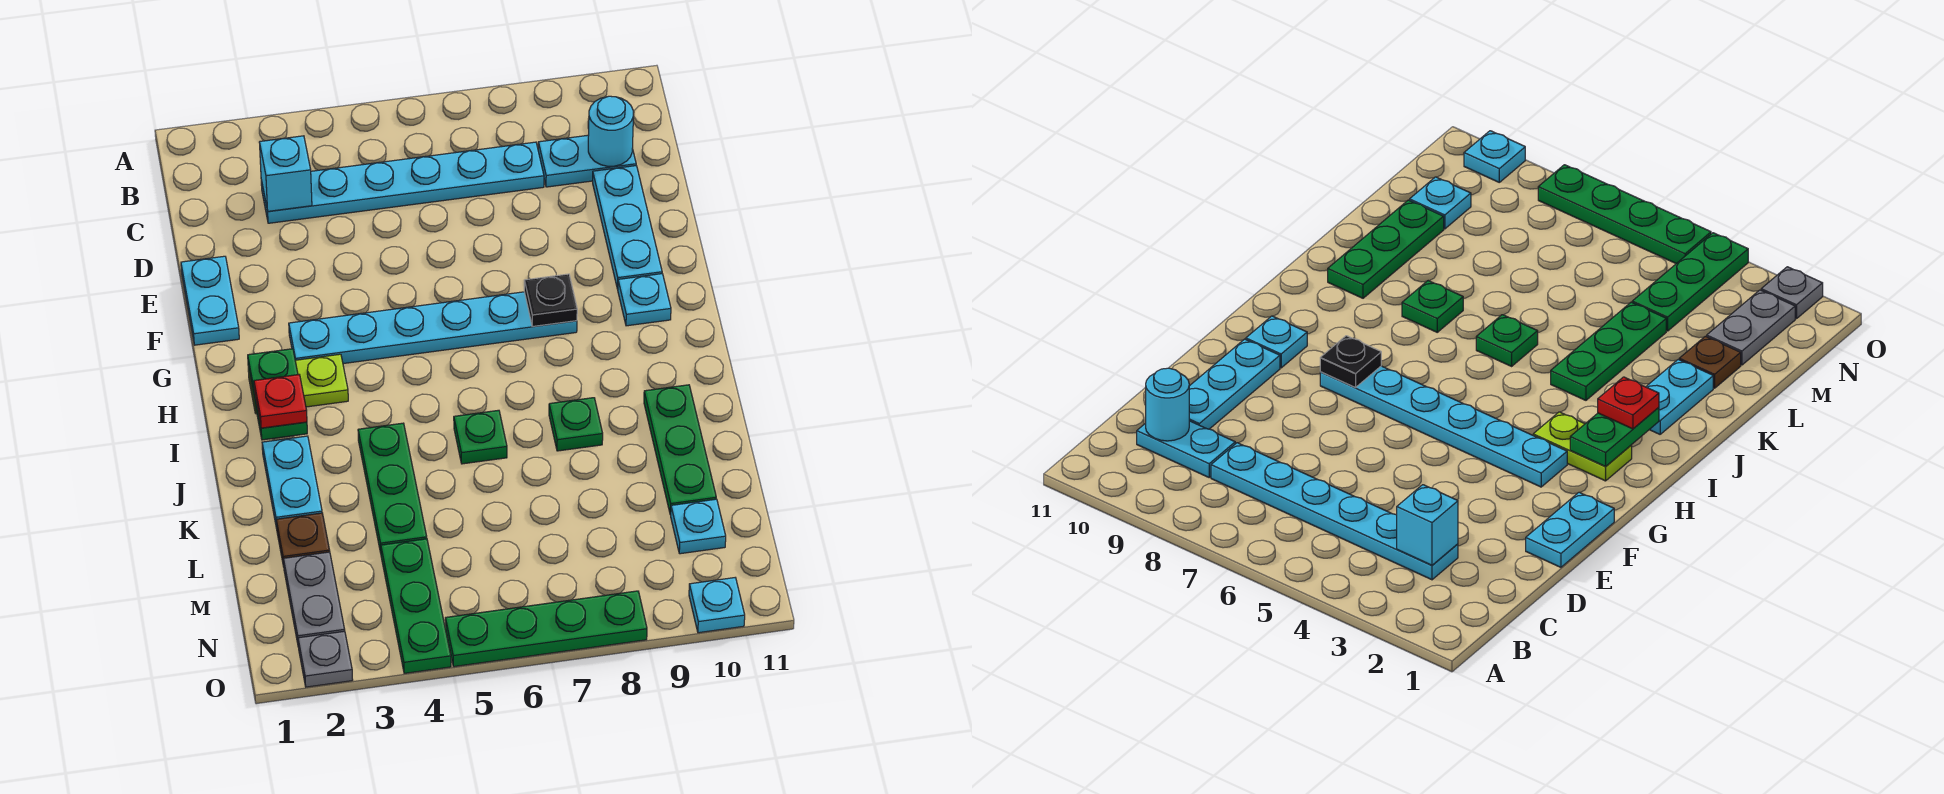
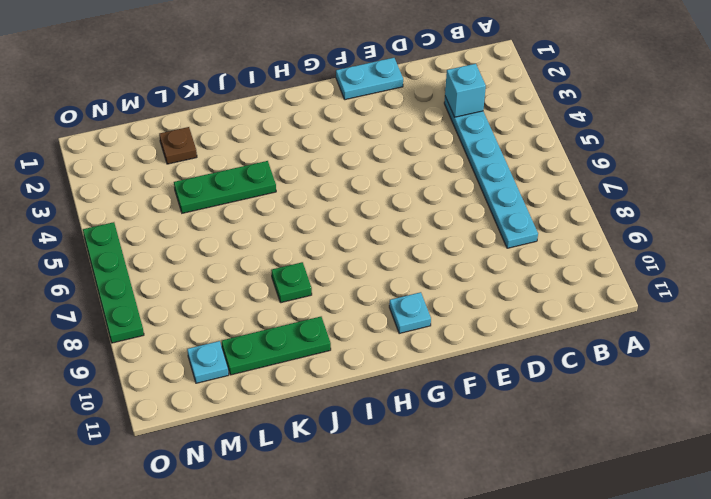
none -> cyan plate C9:C10 level 1
none -> cyan plate D10:F10 level 1
none -> cyan plate G3:G8 level 1

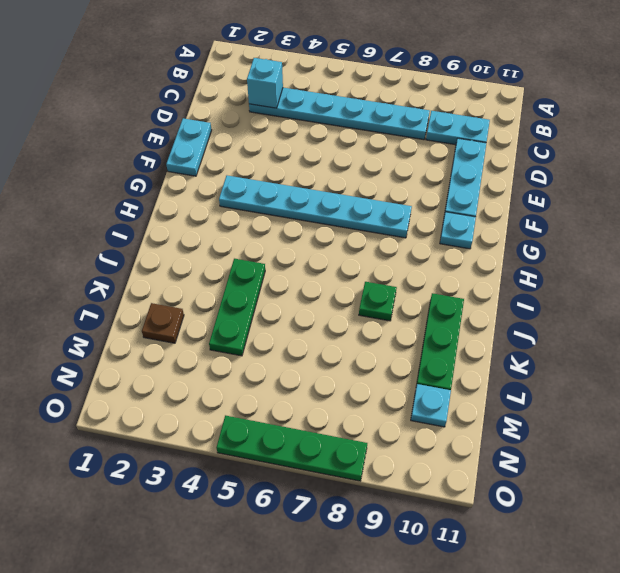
none -> lime plate H2:H3 level 1
none -> cyan plate J2:K2 level 1
none -> green plate J6 level 1

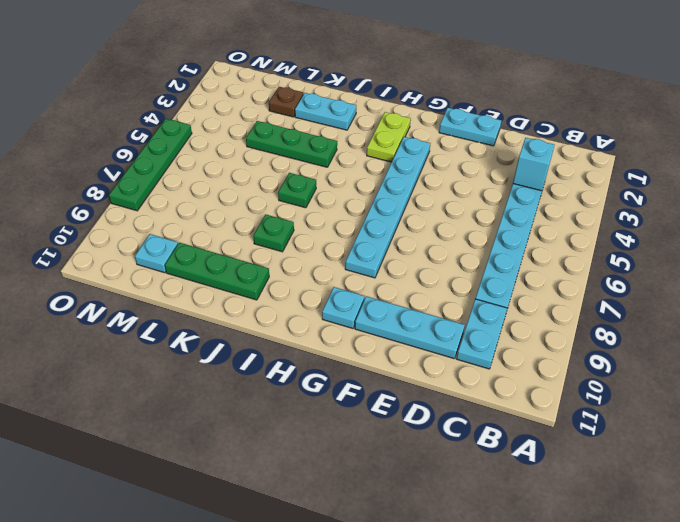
none -> grey plate M2:N2 level 1
none -> green plate M4:O4 level 1
none -> grey plate O2 level 1

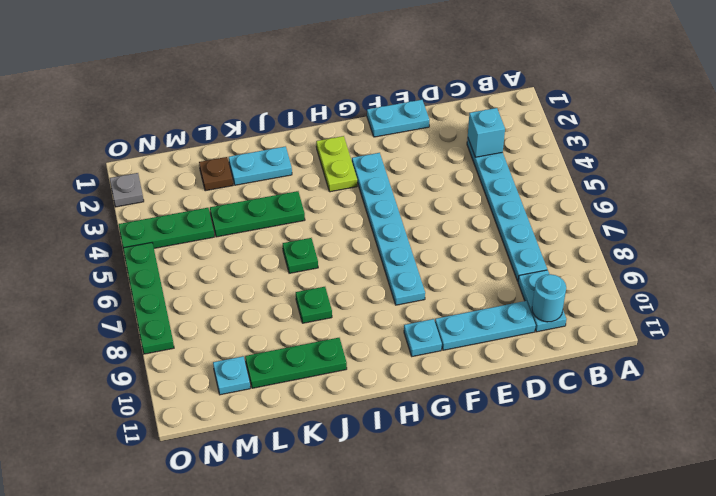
none -> grey plate M2:N2 level 1
none -> cyan plate O10 level 1
none -> black plate G8 level 2

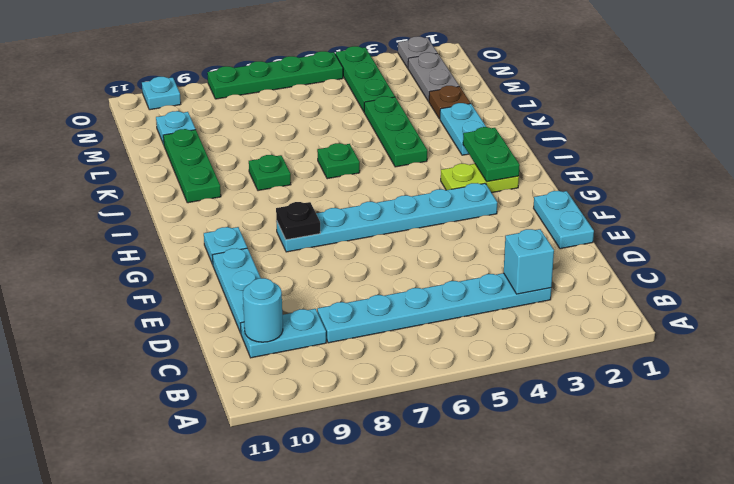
none -> red plate I2 level 3

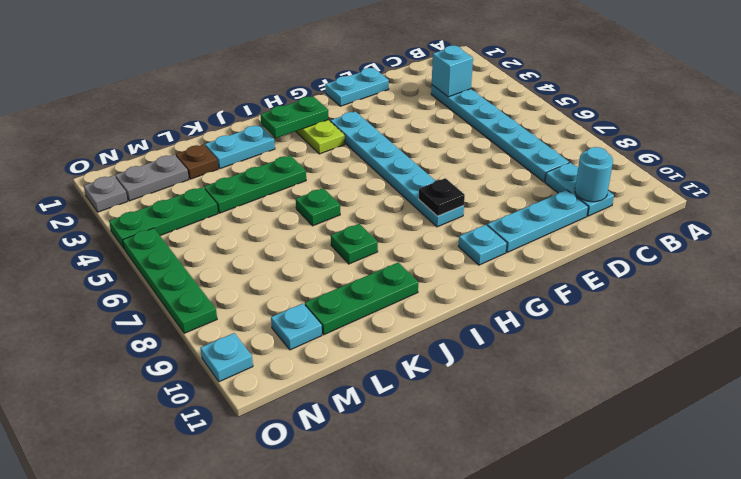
none -> red plate I2 level 3

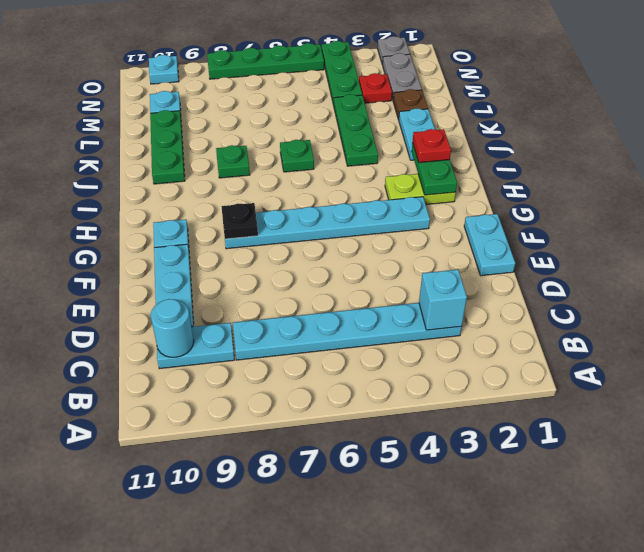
red plate M3 level 1 -> none

